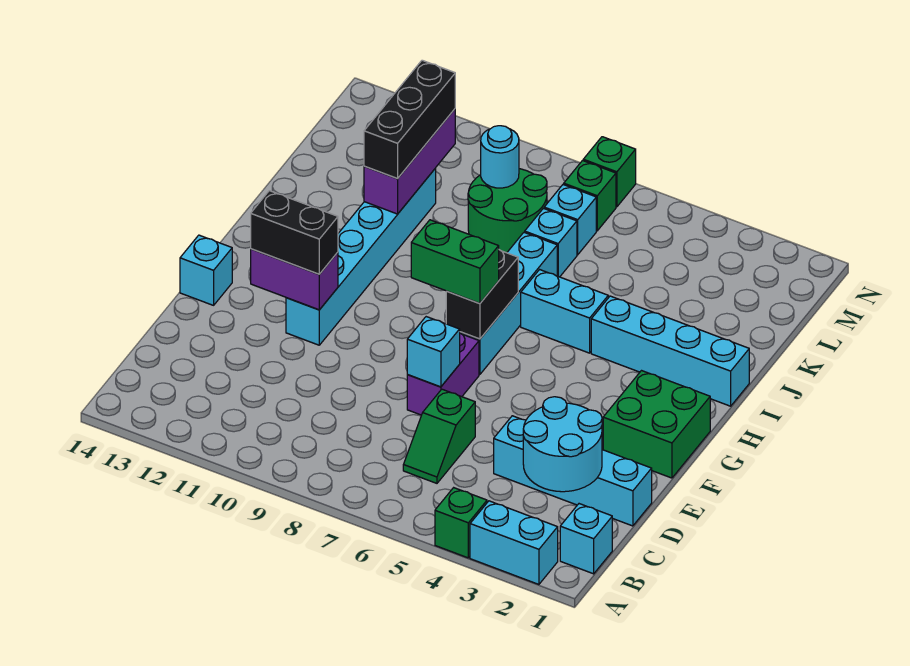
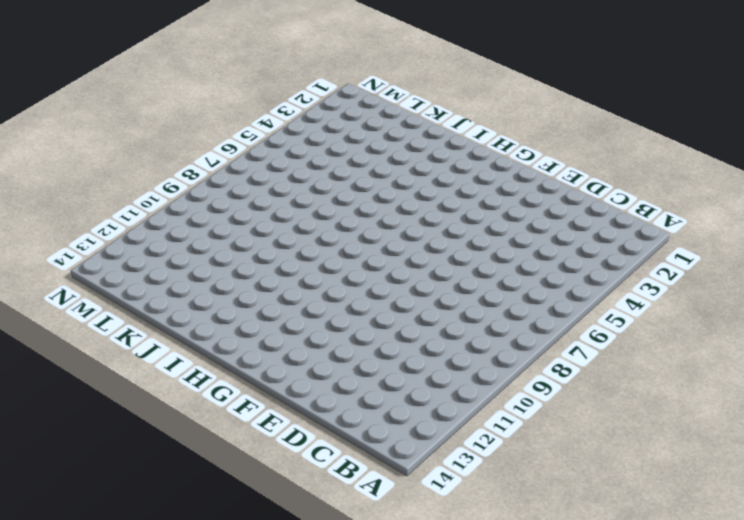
none -> cyan brick A2:A3 level 1
none -> green brick A4 level 1
none -> cyan brick B1 level 1

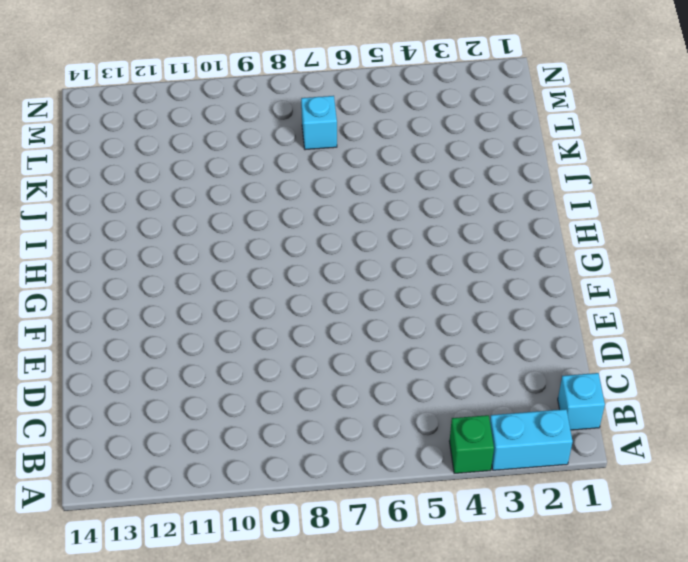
none -> green slope C6:D6 level 1 top D
none -> cyan brick D1:D4 level 1
none -> purple brick E7:F7 level 1

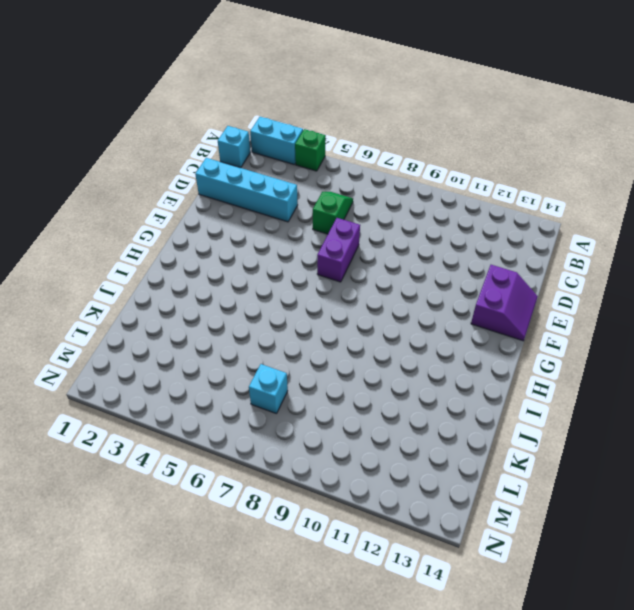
purple slope E13:F14 level 1 top 13 -> cyan brick F14 level 1
none -> green brick F1:G2 level 1
none -> cyan brick F11:K11 level 1
none -> cyan brick G7:J7 level 1

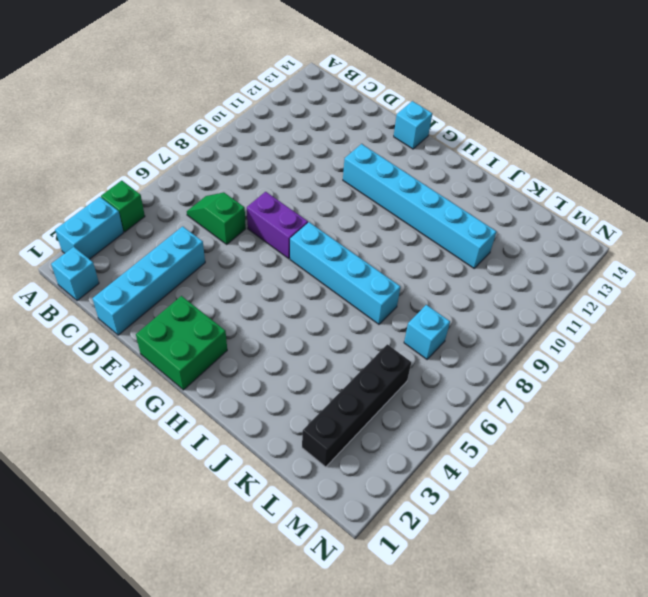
black brick L2:L5 level 1 -> none
none -> cyan brick I1:I4 level 1
none -> cyan brick I5:I6 level 1
none -> cyan brick K7 level 1

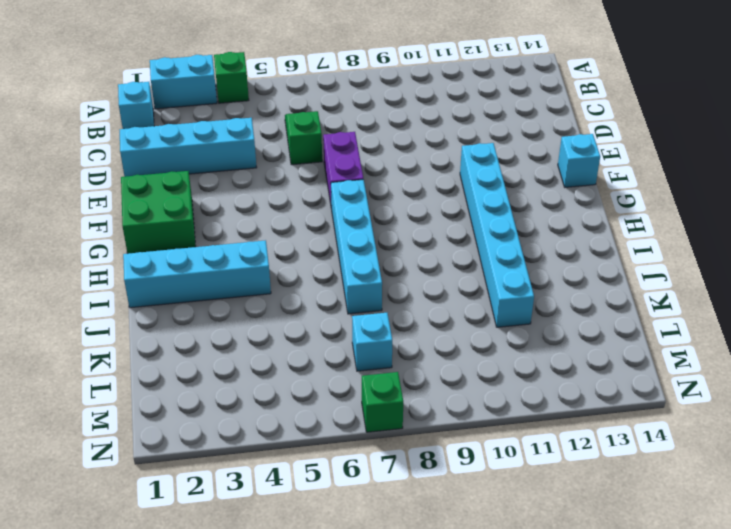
none -> cyan brick I5:I6 level 1
none -> cyan brick K7 level 1
none -> green round brick K8:L9 level 1

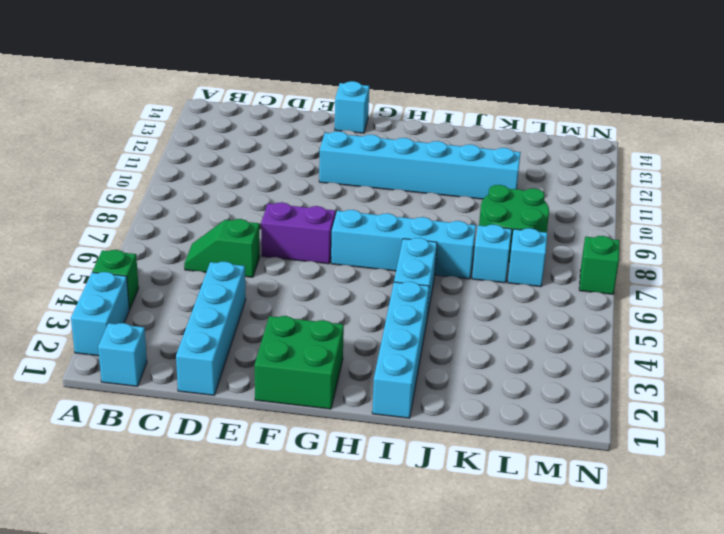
none -> green brick M7 level 1
none -> cyan round brick C2:D3 level 2
none -> cyan brick E7 level 2

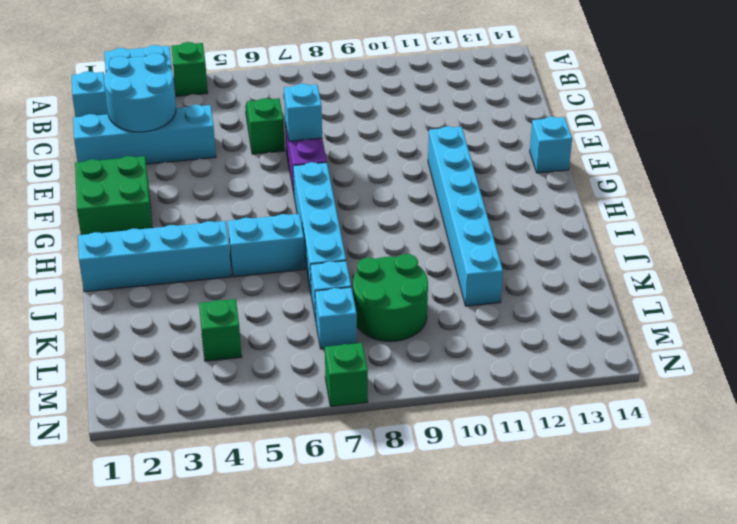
green brick L4 level 1 -> green brick M7 level 1
none -> purple brick F11:F12 level 2
none -> black brick G7:H7 level 2
none -> purple brick J11:L11 level 2

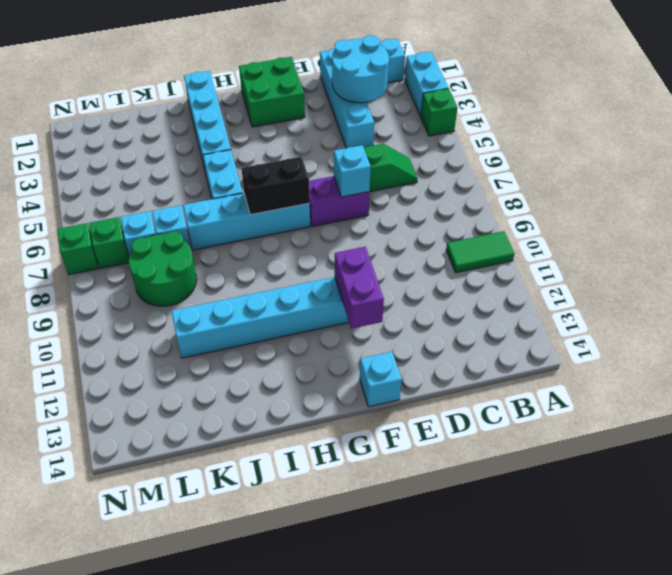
green tile A10:B10 level 1 -> none
none -> purple brick J11:L11 level 2
none -> cyan round brick L9 level 2
none -> black brick F11:F12 level 3

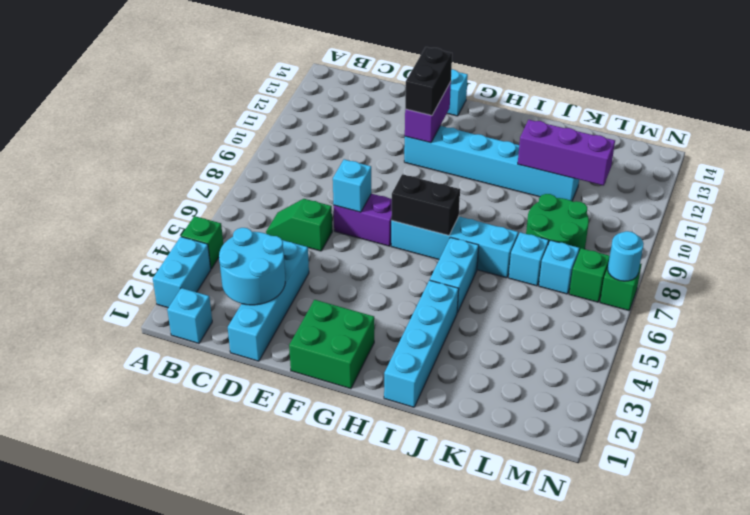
cyan round brick N7 level 2 -> cyan round brick L9 level 2
none -> green brick G7:G8 level 3
none -> black brick J11:L11 level 3

